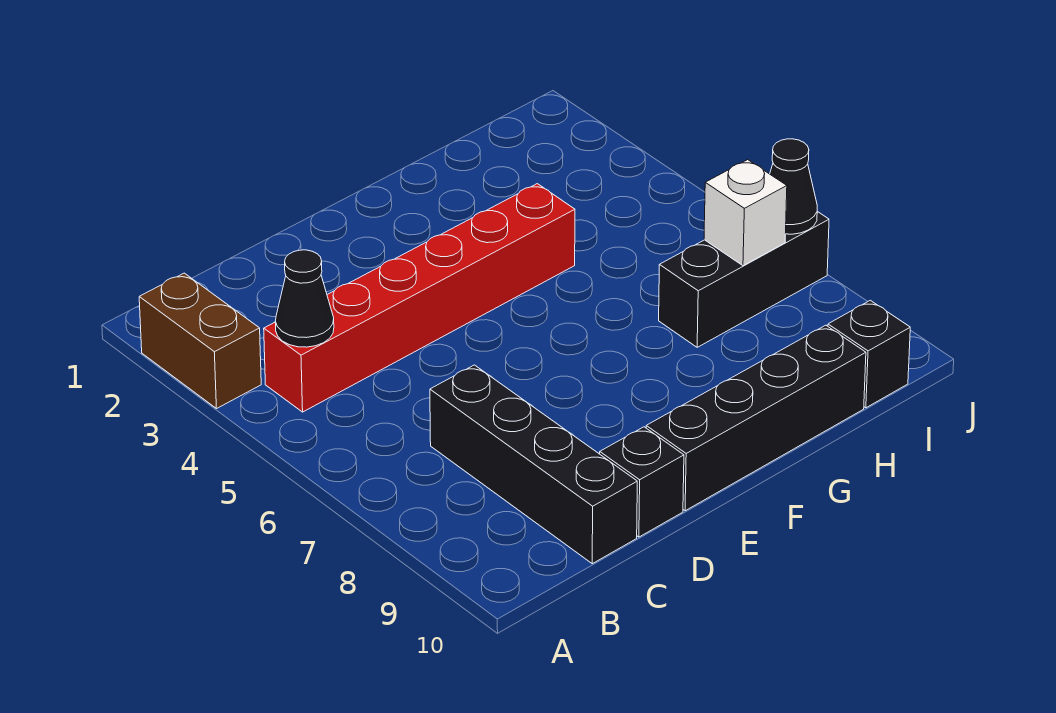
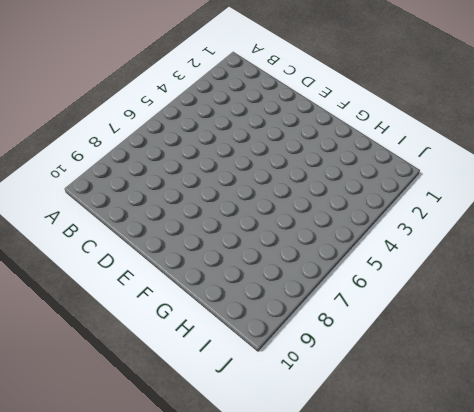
none -> brown brick A2:A3 level 1
none -> red brick B4:G4 level 1

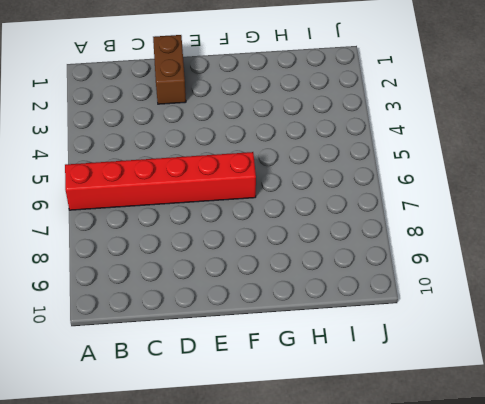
red brick A6:F6 level 1 -> red brick B4:G4 level 1
brown brick D1:D2 level 1 -> brown brick A2:A3 level 1
none -> black brick C7:C10 level 1
none -> black brick D10 level 1

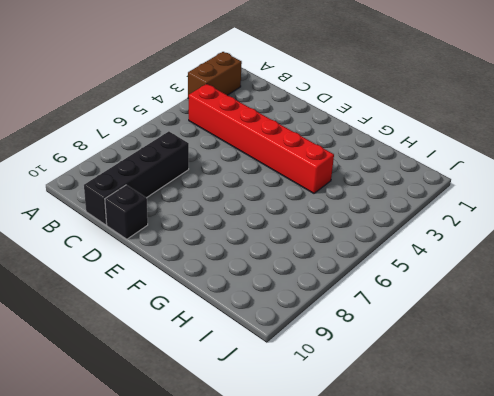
none -> black brick E10:H10 level 1
none -> black brick H7:J7 level 1

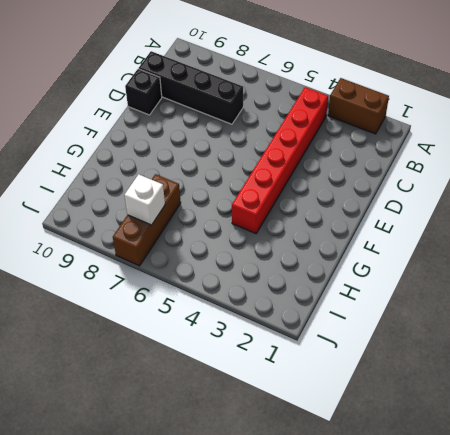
brown brick H7:J7 level 1 -> black brick H7:J7 level 1
none -> black brick E10:H10 level 1
none -> black brick I10 level 1

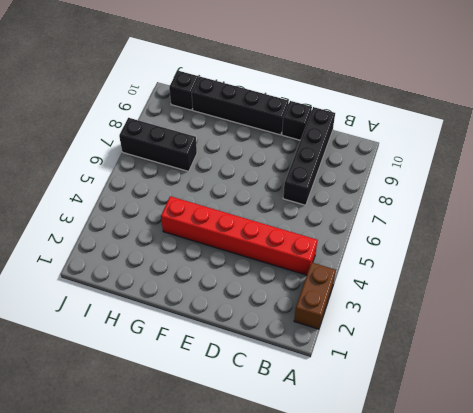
none -> black cone B4 level 2
none -> white brick I7 level 2

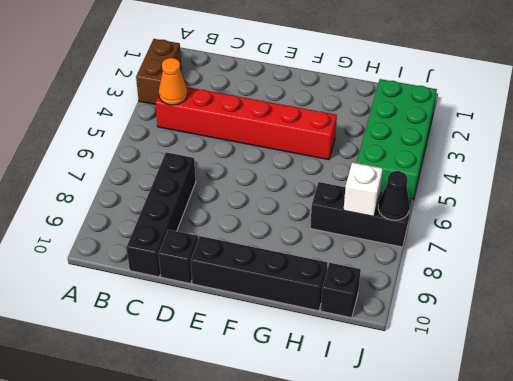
orange cone B4 level 2 -> black cone B4 level 2
green brick I2:J5 level 1 -> none

